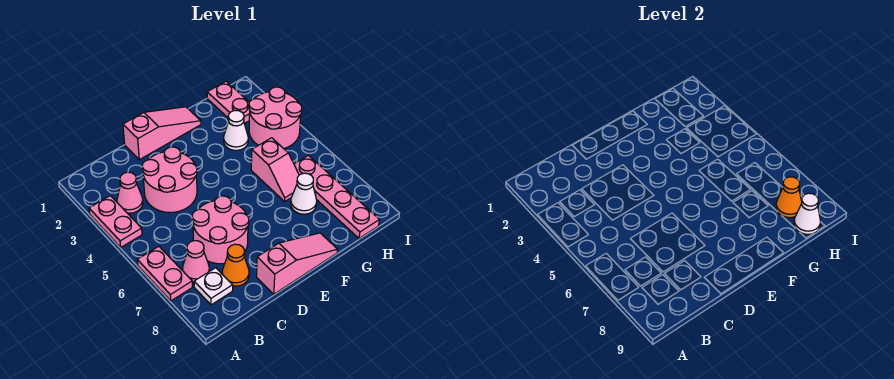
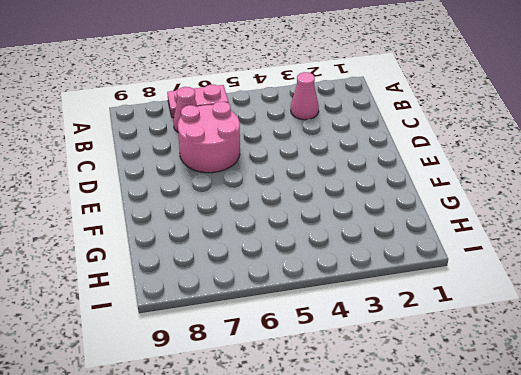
none -> pink plate A3:A4 level 1
none -> white plate B8 level 1
none -> pink round brick C3:D4 level 1

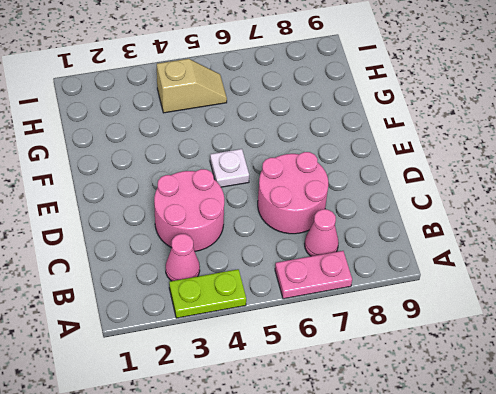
lime plate A3:A4 level 1 -> pink plate A3:A4 level 1
white plate E5 level 1 -> white plate B8 level 1
tan slope H4:H5 level 1 top 4 -> pink round brick H3:I4 level 1
none -> orange cone C8 level 1
none -> pink slope D1:F1 level 1 top D
none -> pink slope D9:F9 level 1 top D

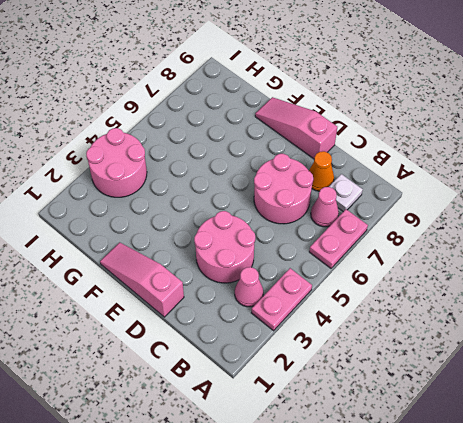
none -> white cone G3 level 1
none -> pink slope G5:G6 level 1 top 5
none -> white cone G7 level 1

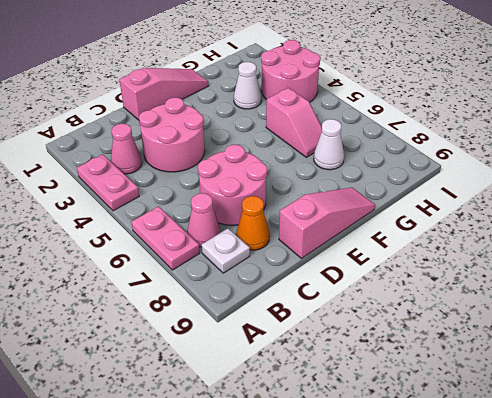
none -> pink plate H1:H2 level 1
none -> pink plate H6:H9 level 1
none -> orange cone H8 level 2

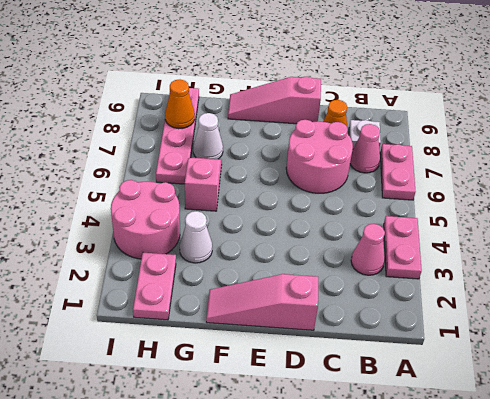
none -> pink round brick C3:D4 level 1
none -> white cone H9 level 2

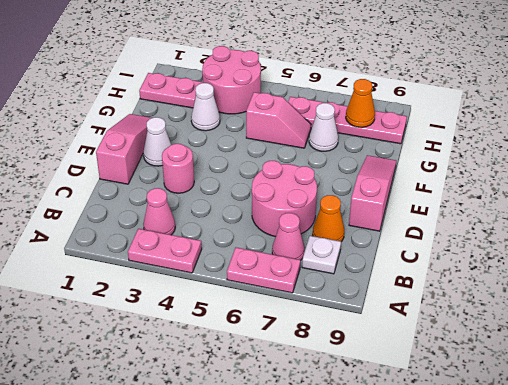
pink round brick D3 level 1 -> pink round brick C3:D4 level 1
white cone E2 level 1 -> white cone H9 level 2

